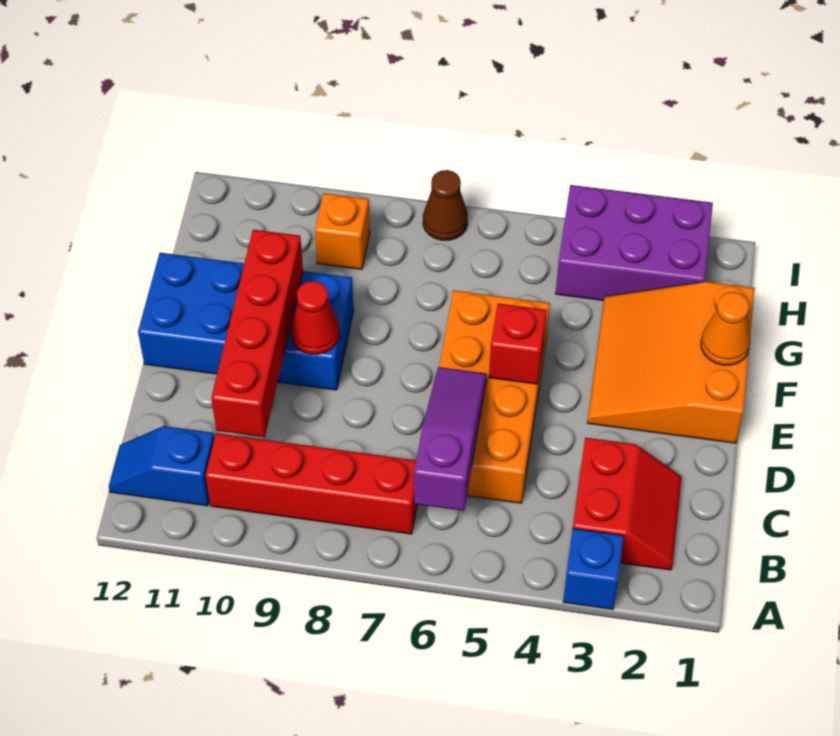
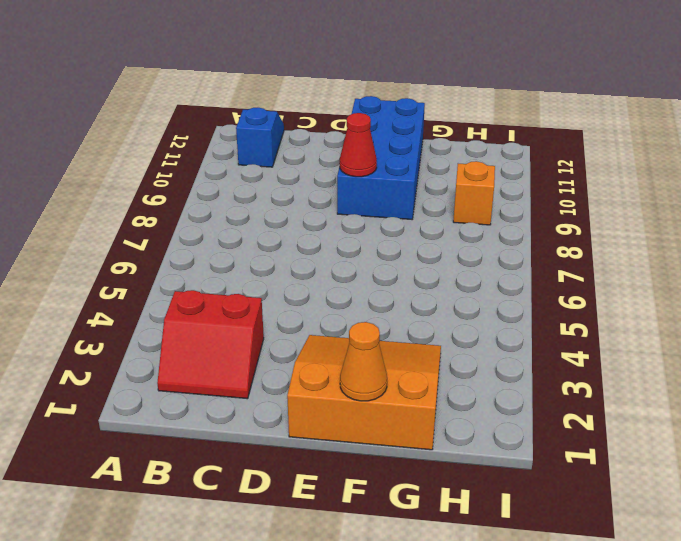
none -> blue brick A3 level 1
none -> red brick B7:B10 level 1
none -> orange brick C5:F6 level 1

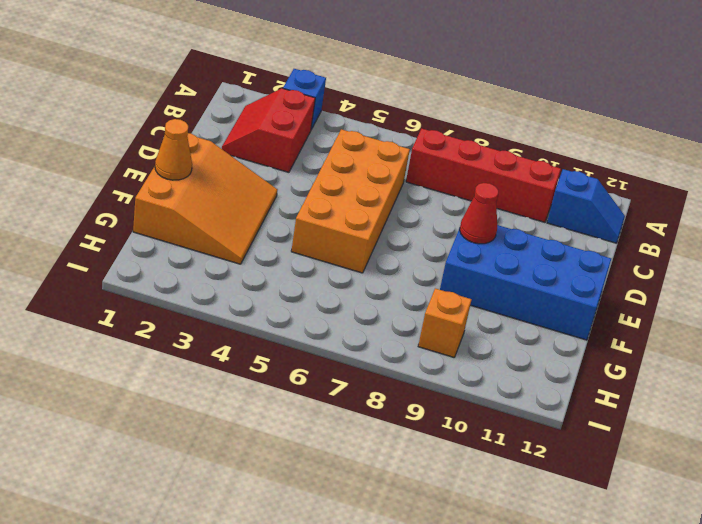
none -> purple brick H2:I4 level 1
none -> brown cone I7 level 1
none -> purple slope B6:D6 level 2 top B

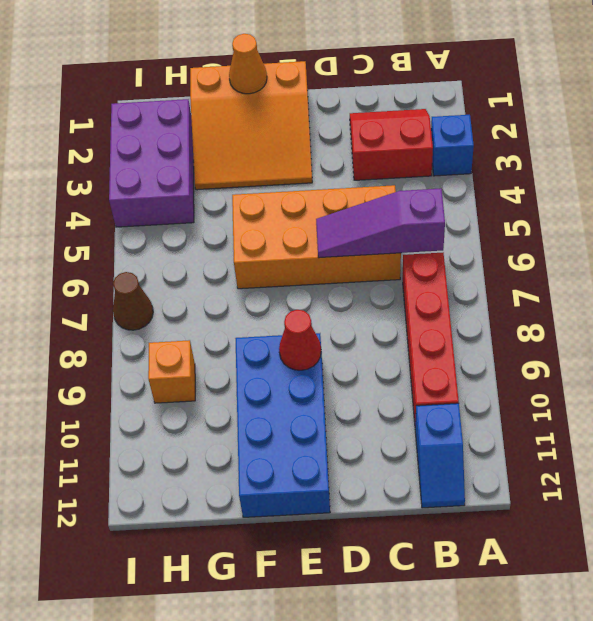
none -> red brick C10:F10 level 2
none -> red brick E5 level 2

